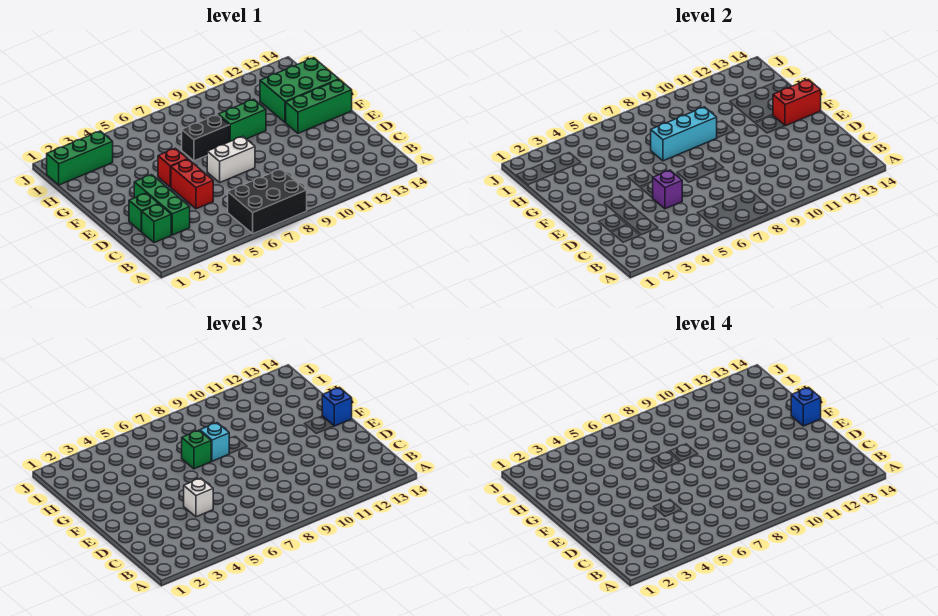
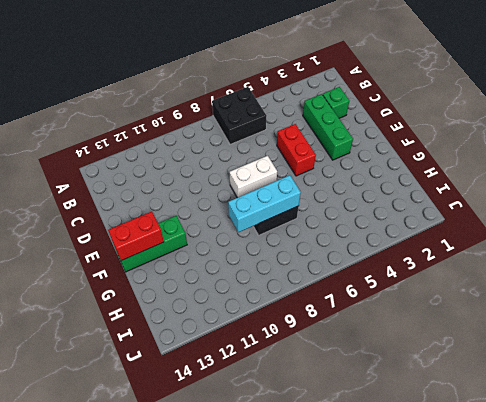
black brick A6:B7 level 1 -> black brick A6:B8 level 1
none -> green brick D2 level 1
none -> red brick F5 level 1
none -> green brick G9:G10 level 1

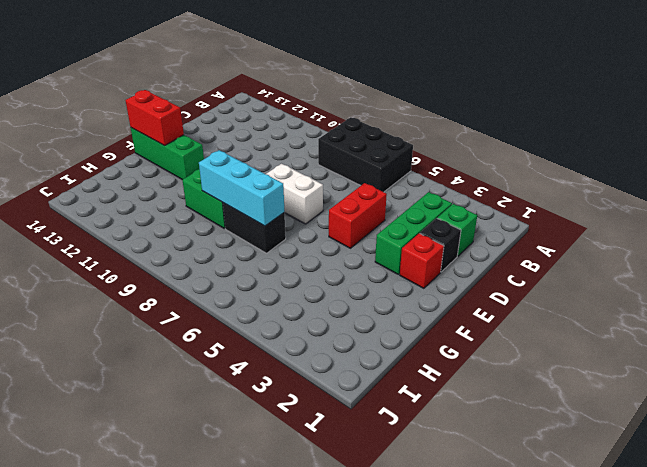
black brick D2 level 1 -> green brick D2 level 1
red brick E2 level 1 -> red brick F5 level 1
none -> green brick G12:H14 level 1
none -> green brick I1:I3 level 1
none -> purple brick D5 level 2

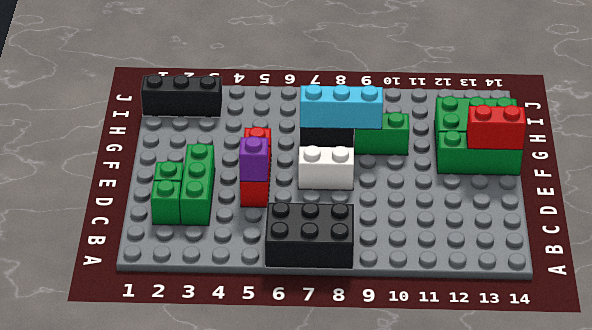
black brick I1:I3 level 1 -> green brick I1:I3 level 1
none -> white brick D5 level 3
none -> blue brick F14 level 3
none -> green brick G7 level 3

